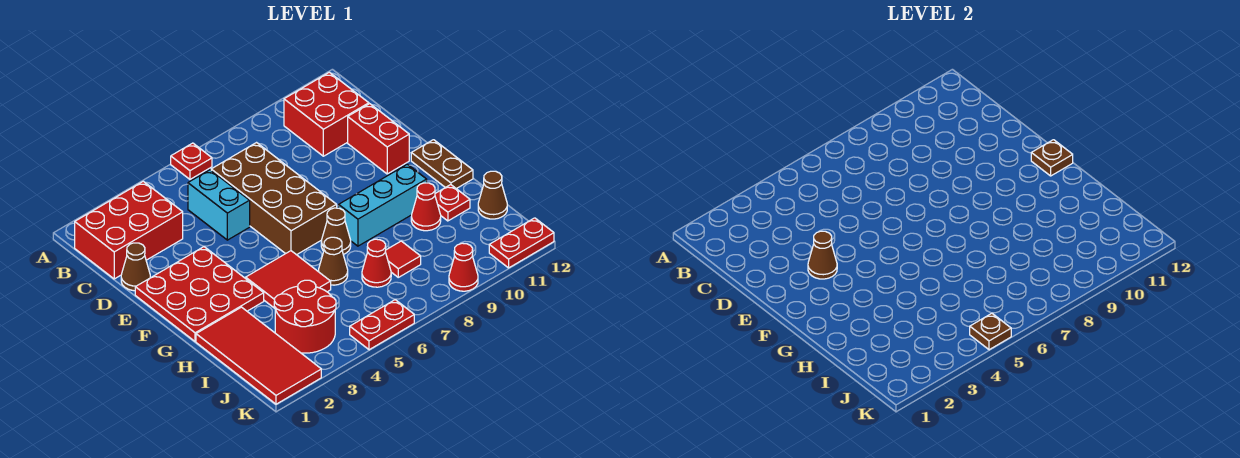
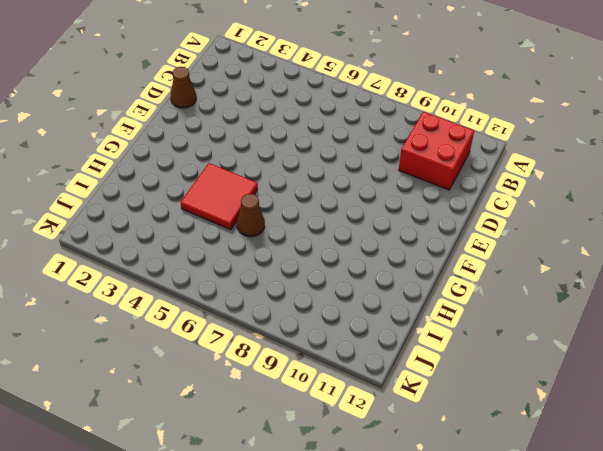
none -> red plate A6 level 1
none -> red brick B1:C3 level 1
none -> cyan brick C5:D5 level 1

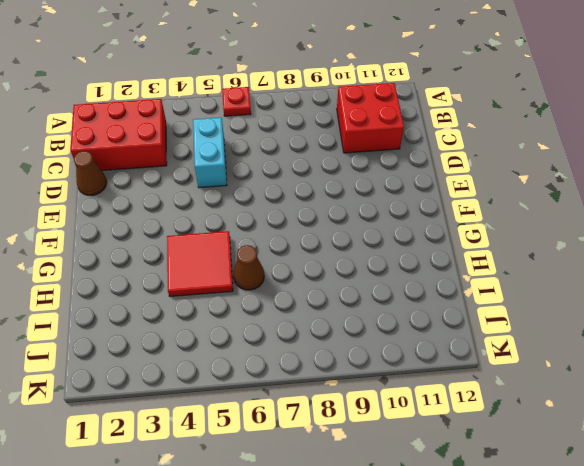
none -> brown brick C6:F7 level 1
none -> red brick D11:E11 level 1
none -> red plate E1:G3 level 1

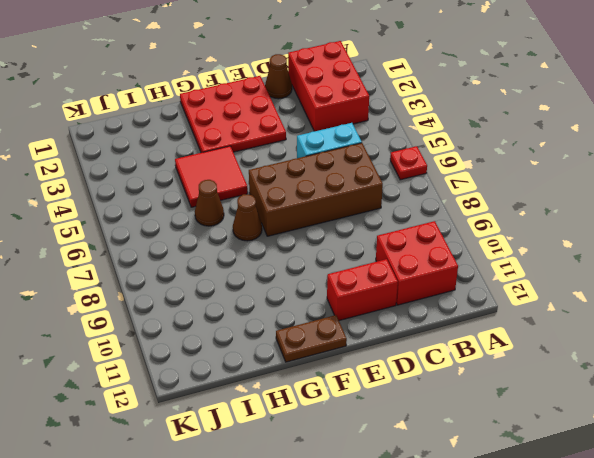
none -> cyan brick G8:G10 level 1
none -> red tile H1:K2 level 1
none -> red cone H10 level 1

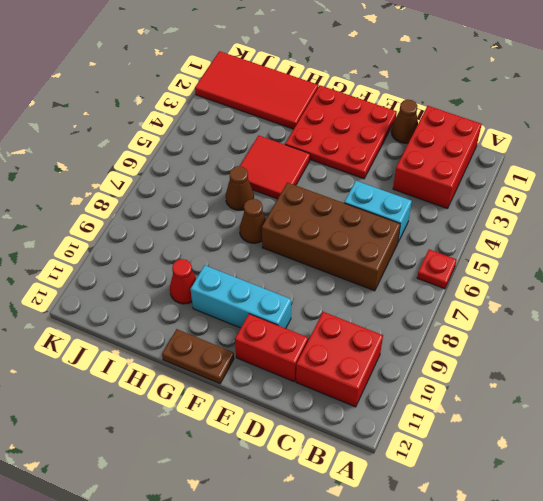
cyan brick E10:G10 level 1 -> cyan brick G8:G10 level 1
none -> red plate H11 level 1
none -> red round brick I3:J4 level 1
none -> red cone I7 level 1

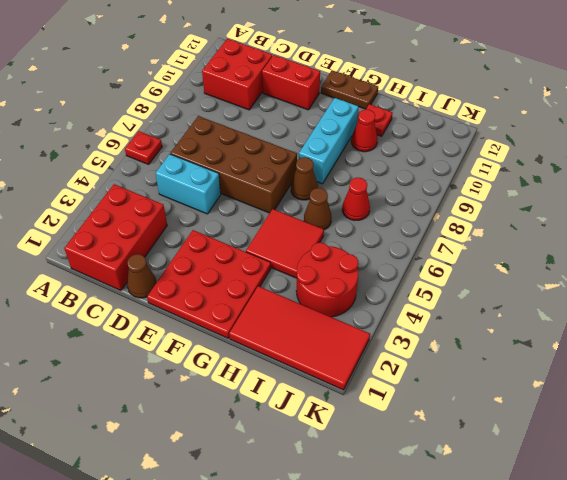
none -> red tile I8 level 1
none -> brown cone I12 level 1
none -> red plate K5:K6 level 1

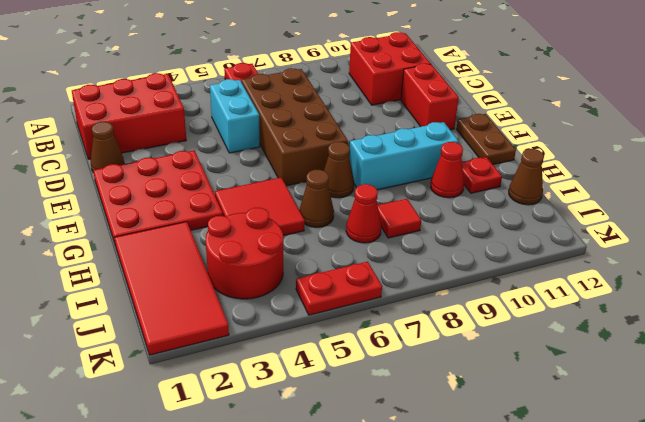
none -> red cone K9 level 1
none -> red plate K11:K12 level 1
none -> brown cone E3 level 2

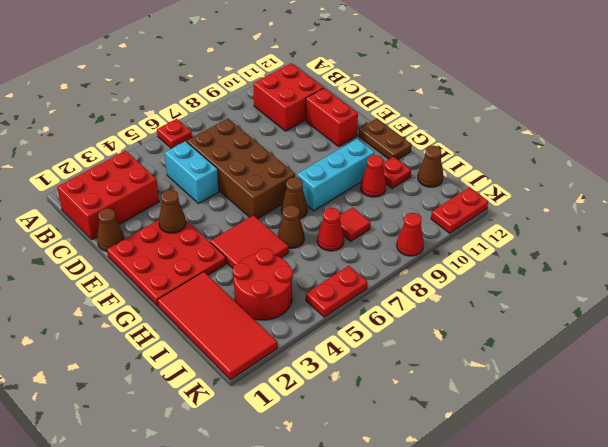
none -> brown plate F12 level 2
none -> brown plate K5 level 2

